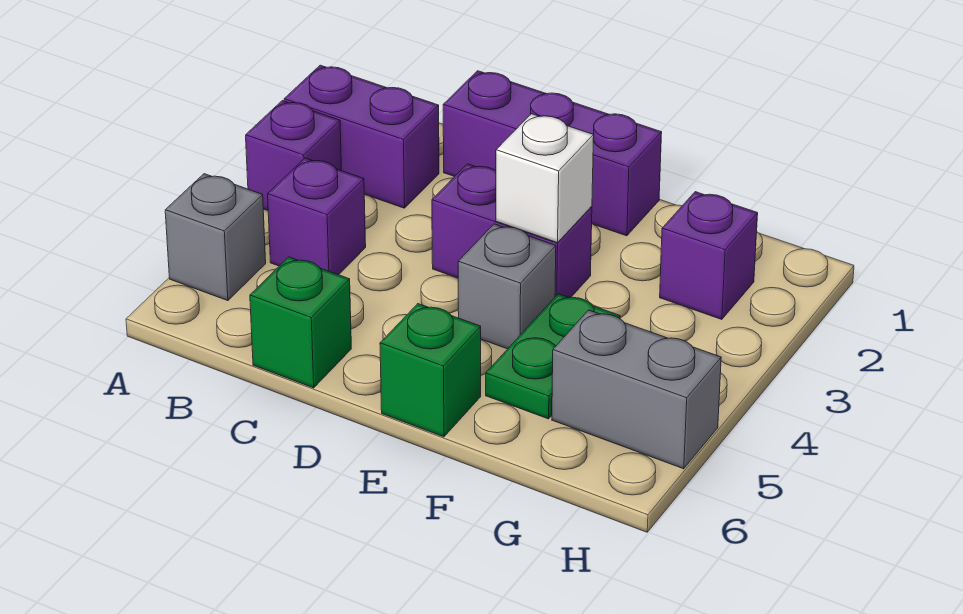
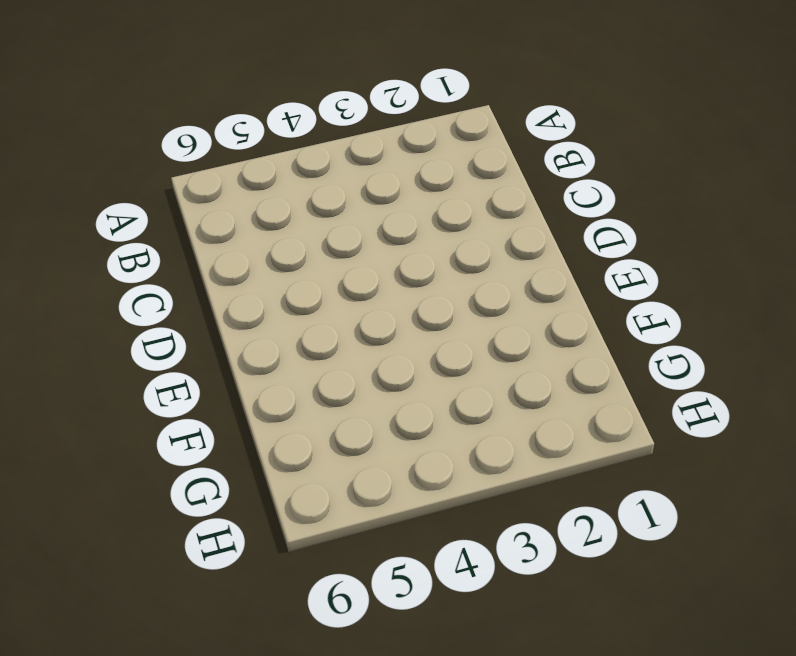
none -> purple brick A2:B2 level 1
none -> purple brick A3 level 1
none -> grey brick A5 level 1

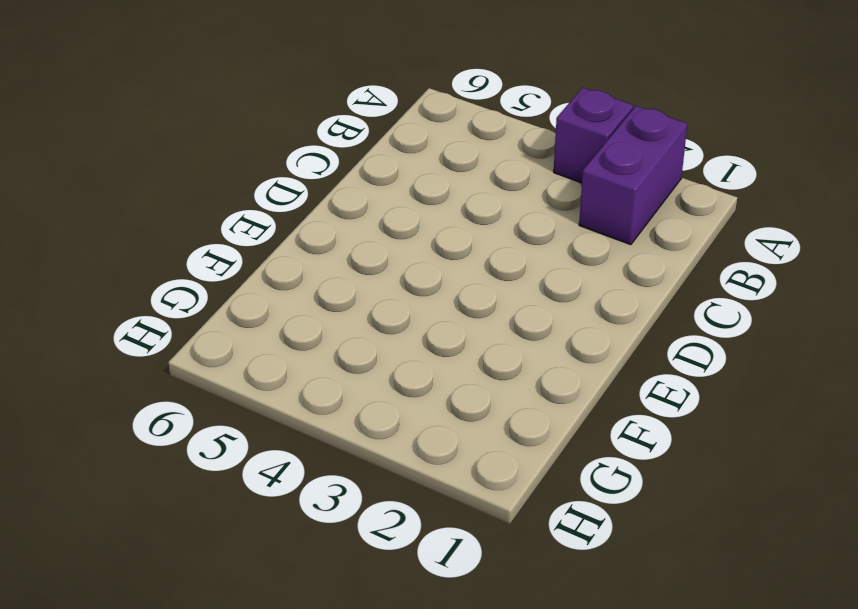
none -> grey brick A5 level 1
none -> purple brick B4 level 1
none -> purple brick C1:E1 level 1

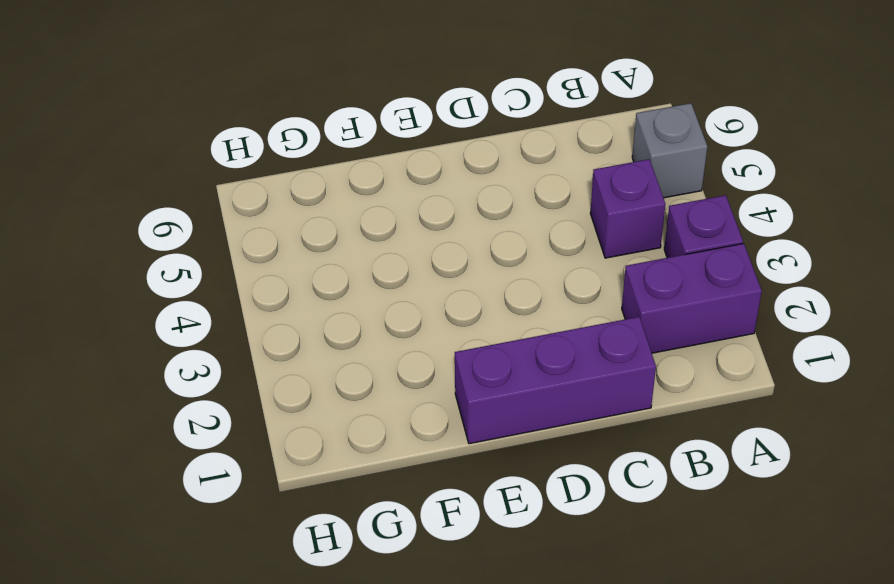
none -> green brick C6 level 1
none -> purple brick D3:E3 level 1
none -> grey brick E4 level 1

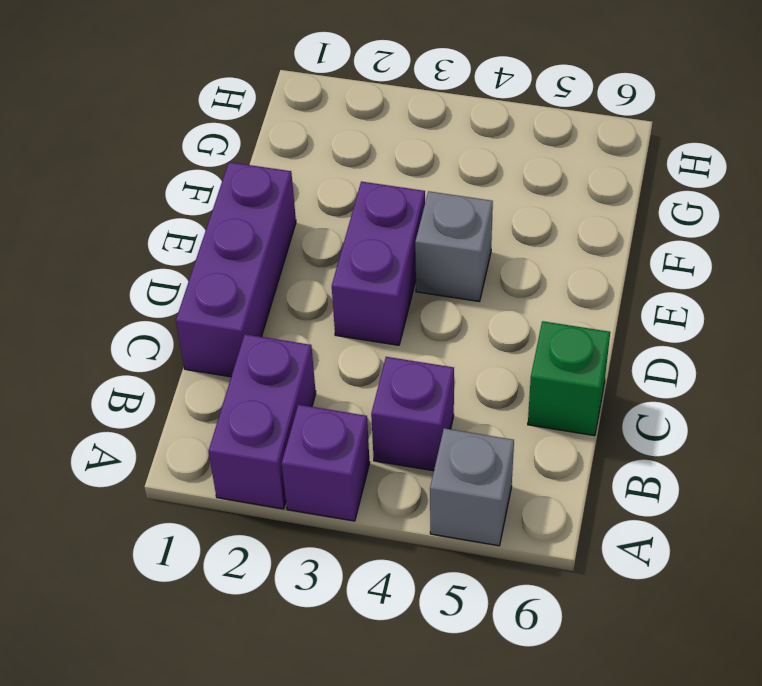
none -> green brick E6 level 1
none -> green plate F4:F5 level 1
none -> purple brick G2 level 1

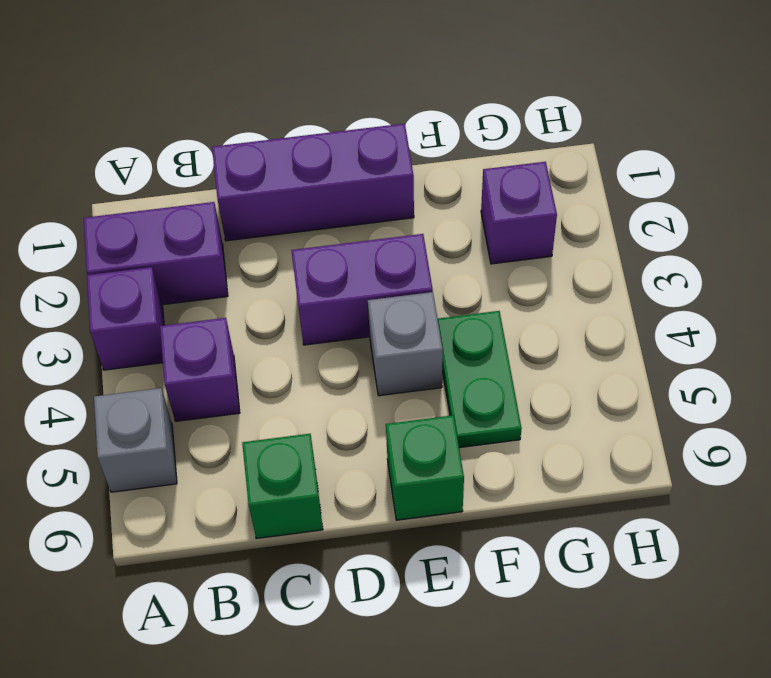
none -> grey brick G5:H5 level 1
none -> white brick E3 level 2

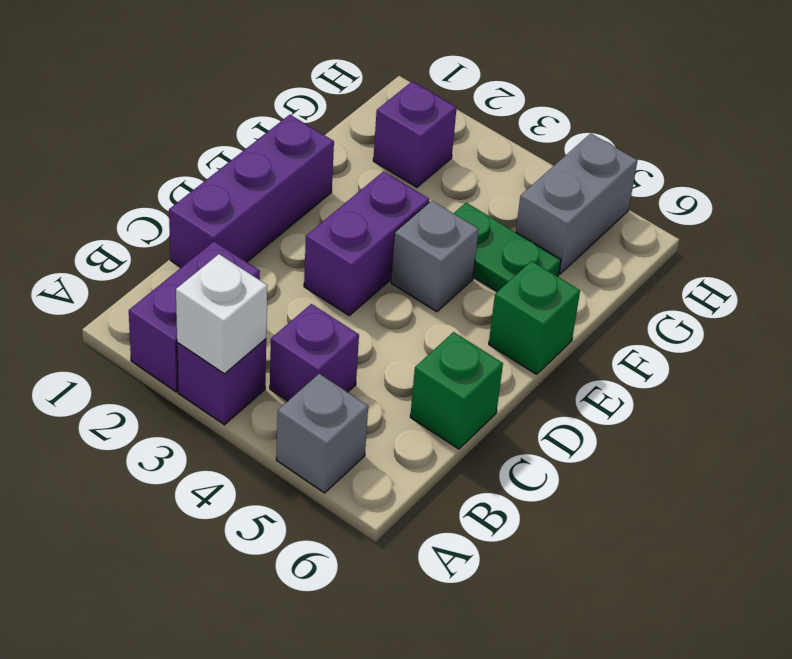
white brick A3 level 2 -> white brick E3 level 2

